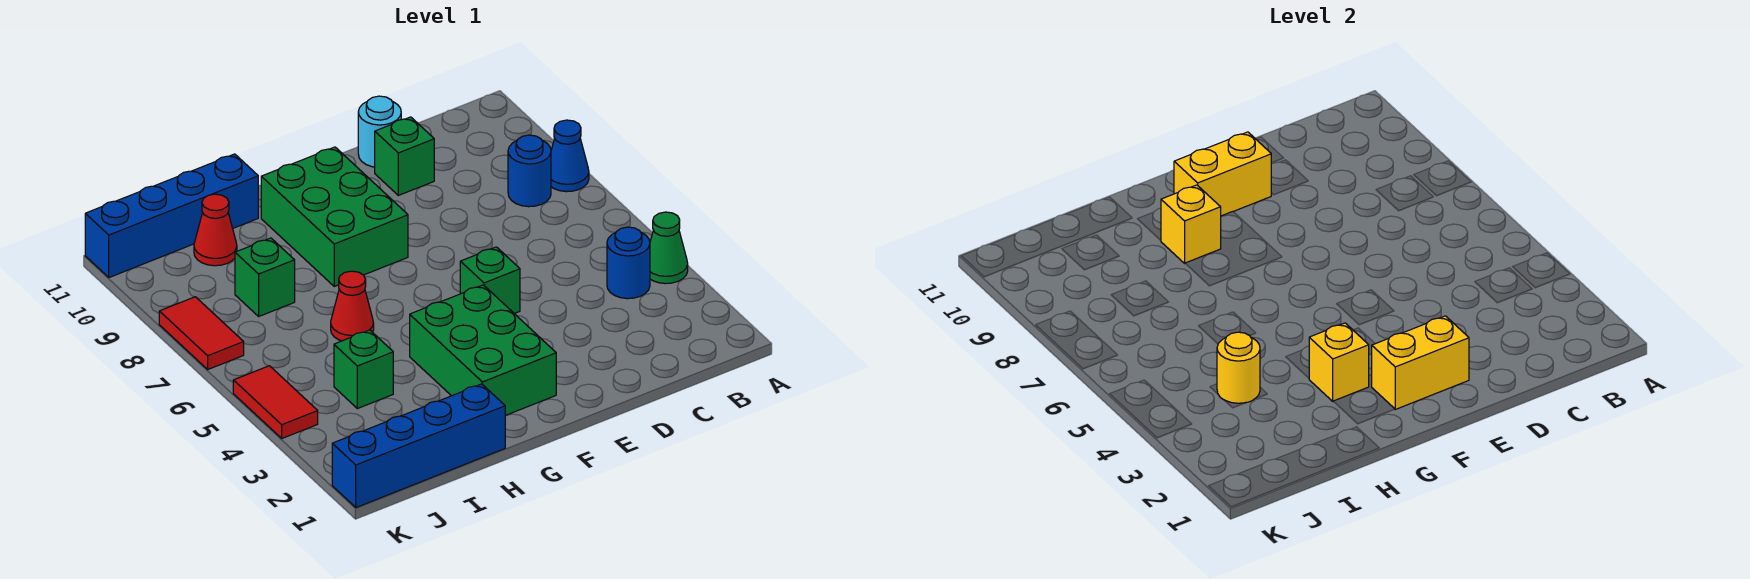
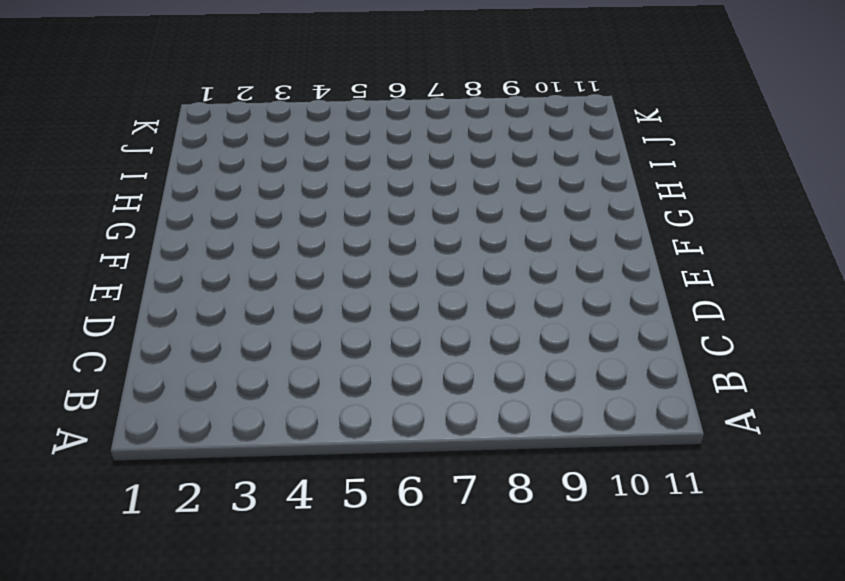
none -> green cone A4 level 1
none -> blue cone A8 level 1
none -> blue round brick B4 level 1

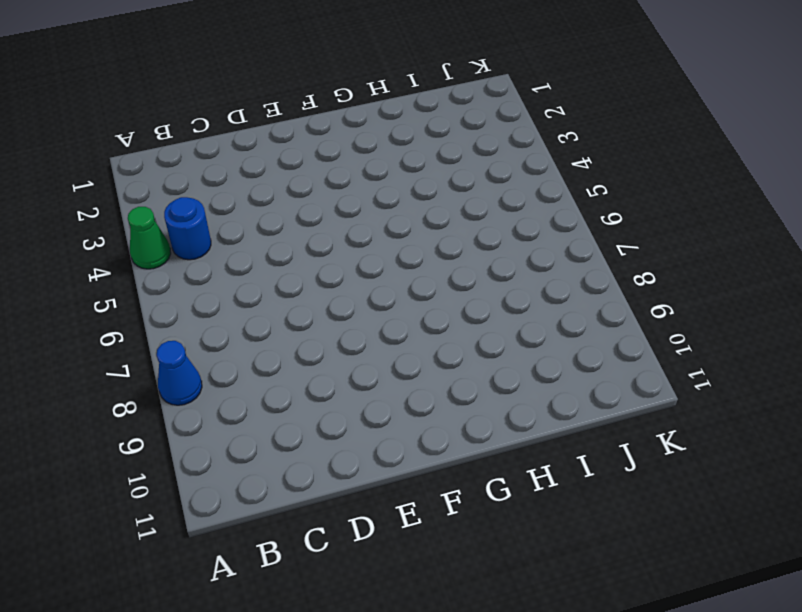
none -> blue round brick B8 level 1
none -> green brick D10 level 1
none -> cyan round brick D11 level 1

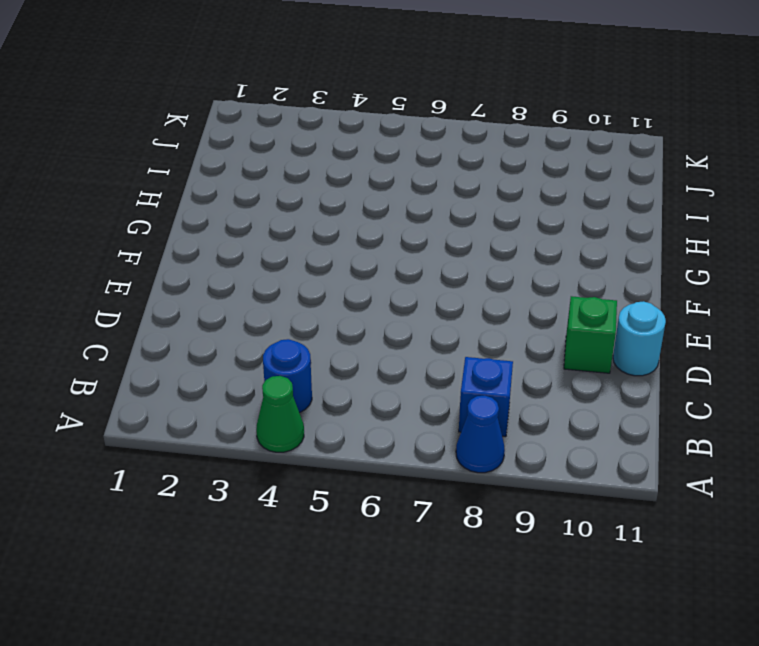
blue brick B8 level 1 -> blue round brick B8 level 1
none -> green brick E5 level 1
none -> green brick F2:G4 level 1
none -> green brick F8:G10 level 1

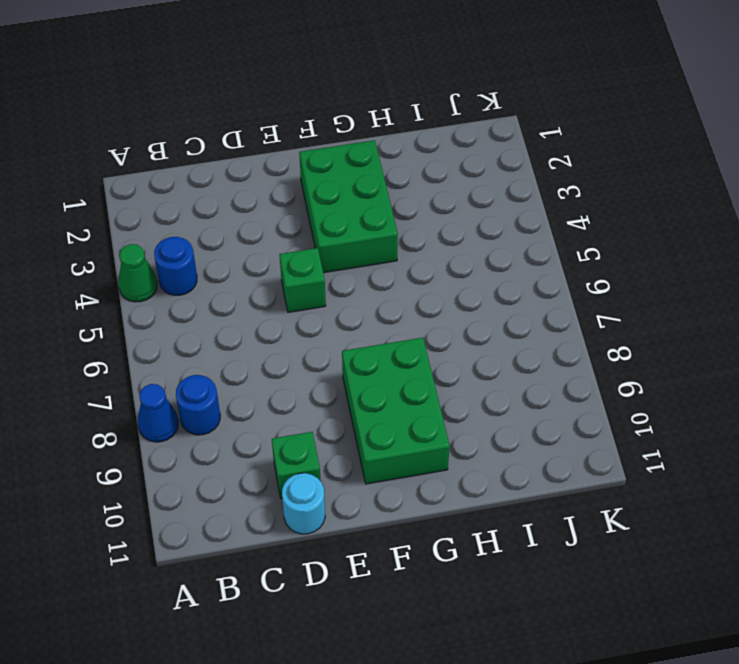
none -> blue brick H1:K1 level 1
none -> red cone H6 level 1
none -> blue brick H11:K11 level 1

